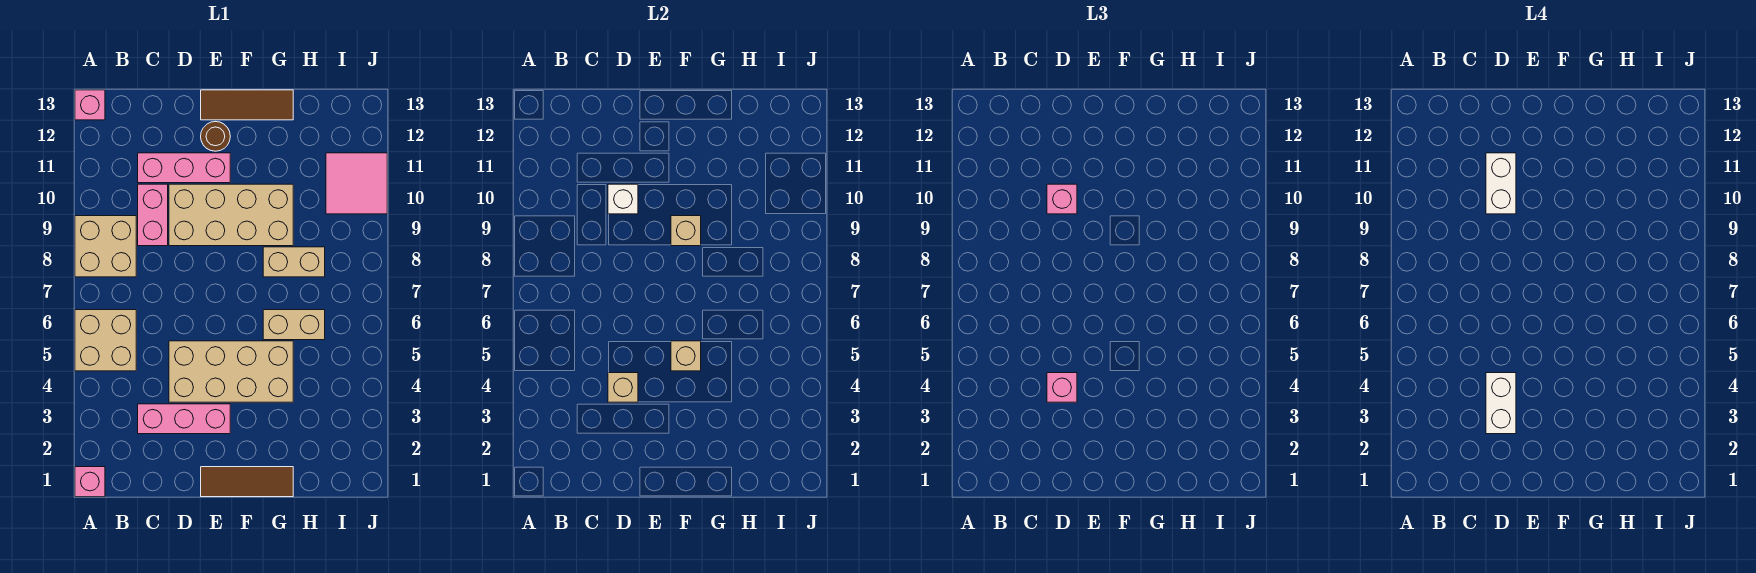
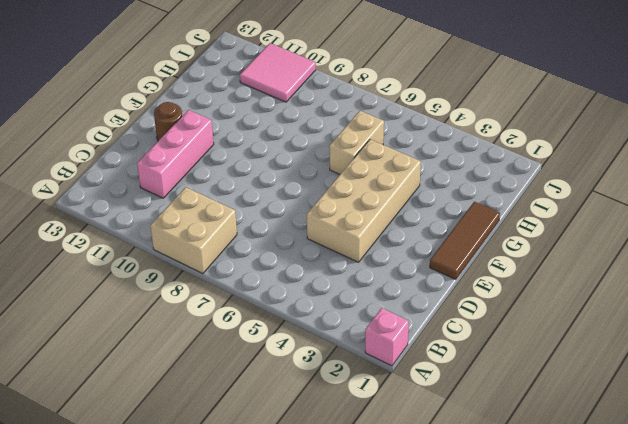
none -> tan brick A5:B6 level 1
none -> pink brick A13 level 1
none -> pink brick C3:E3 level 1

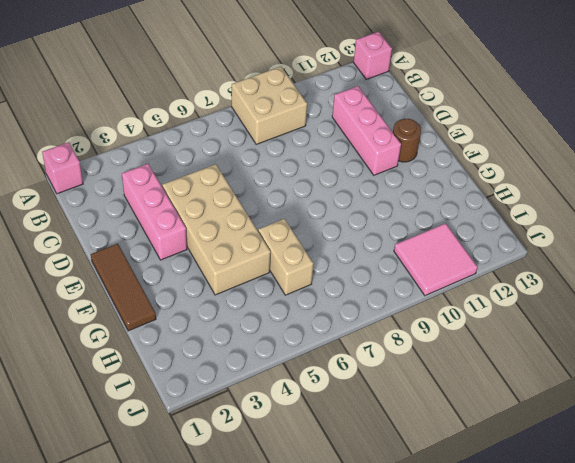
none -> tan brick A5:B6 level 1
none -> pink brick C9:C10 level 1
none -> tan brick D9:G10 level 1

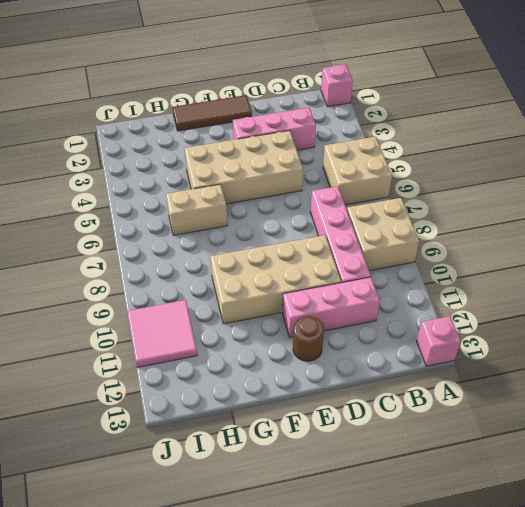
pink brick C7:C10 level 1 -> pink brick C9:C10 level 1
none -> brown tile E13:G13 level 1
none -> tan brick G8:H8 level 1
none -> tan brick D4 level 2

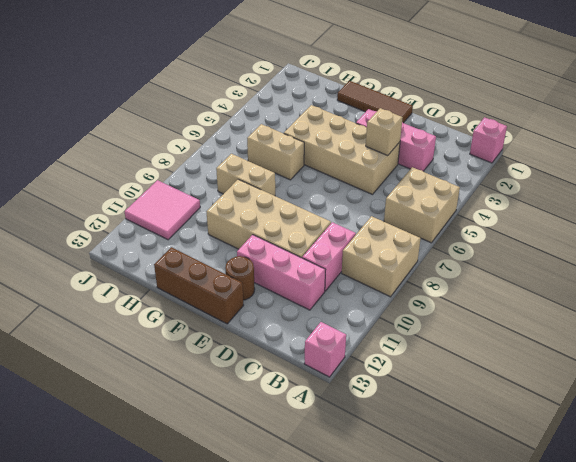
brown brick E13:G13 level 1 -> brown tile E13:G13 level 1
none -> white brick D10 level 2
none -> tan brick F5 level 2
none -> tan brick F9 level 2

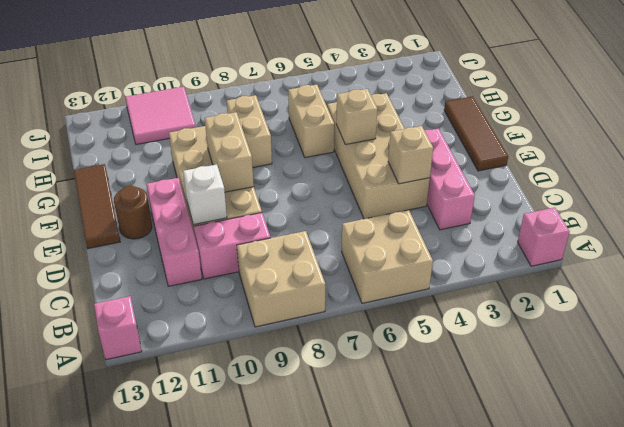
tan brick E9:F9 level 2 -> tan brick F9 level 2
none -> pink brick D4 level 3
none -> pink brick D10 level 3
none -> white brick D3:D4 level 4

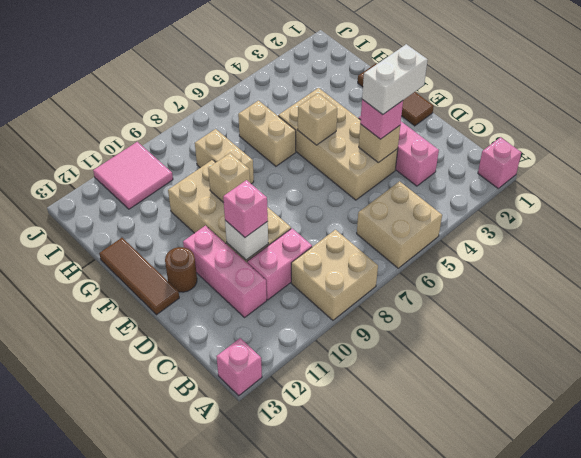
none -> white brick D10:D11 level 4

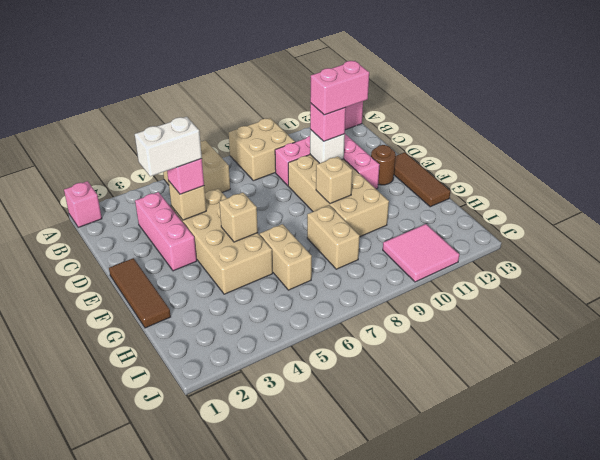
pink brick D10:D11 level 4 -> white brick D10:D11 level 4

